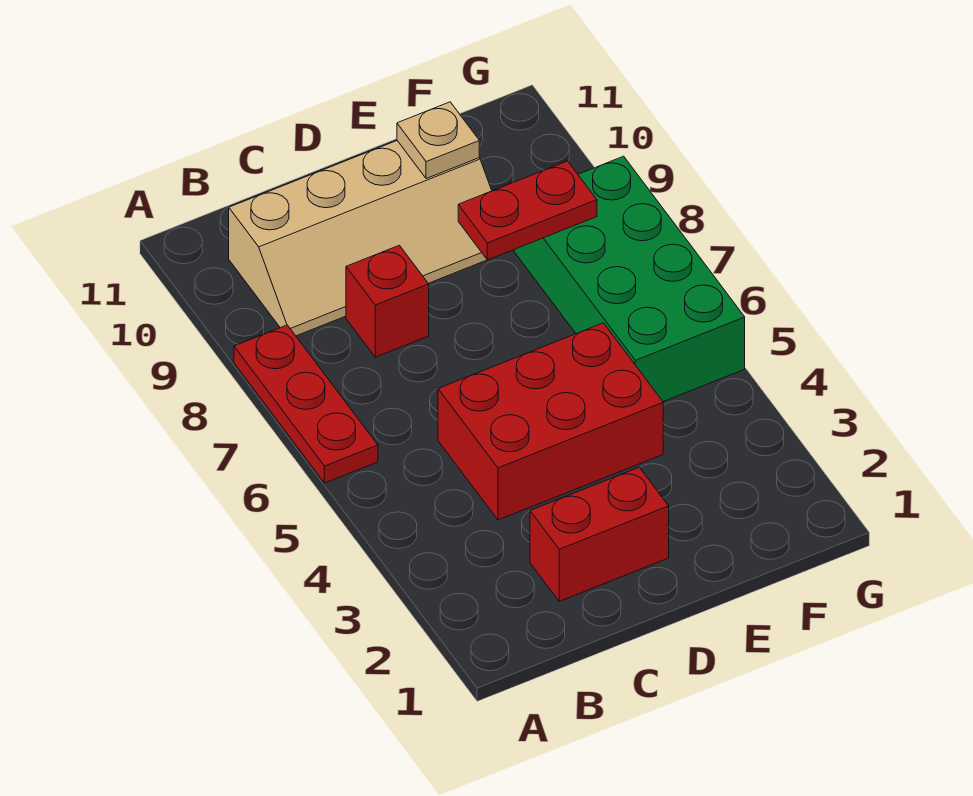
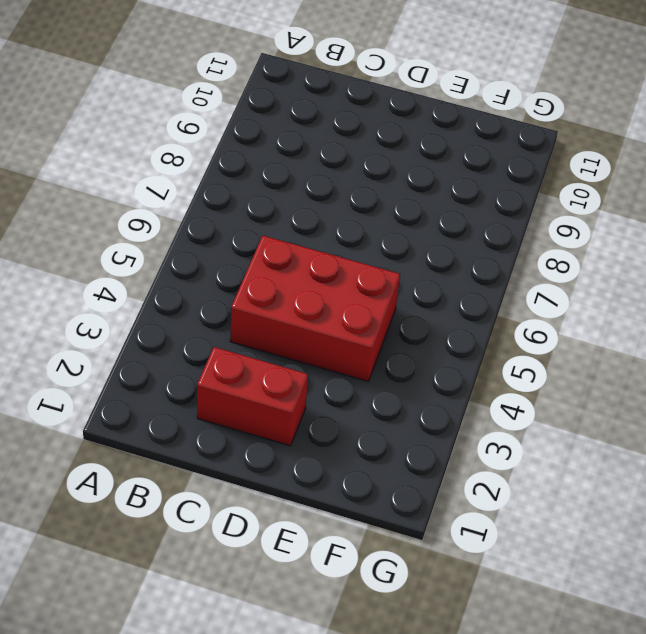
none -> red plate A6:A8 level 1
none -> tan slope B9:E10 level 1 top 10

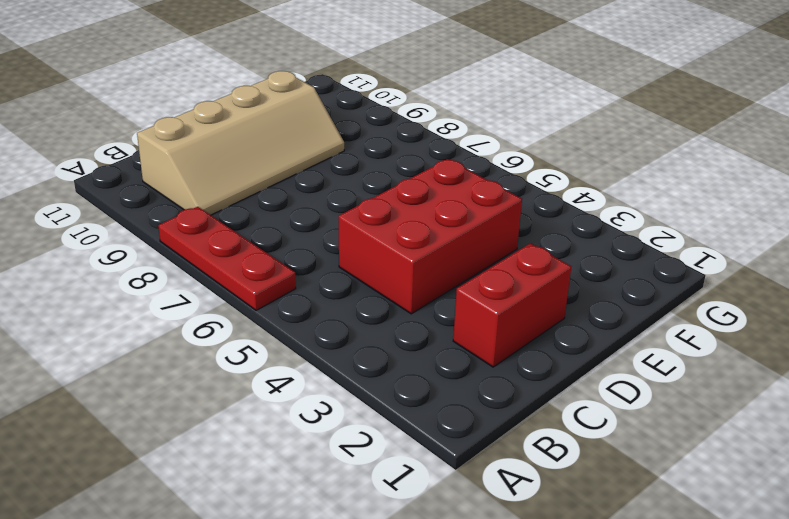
none -> red brick C8 level 1
none -> green brick F5:G8 level 1

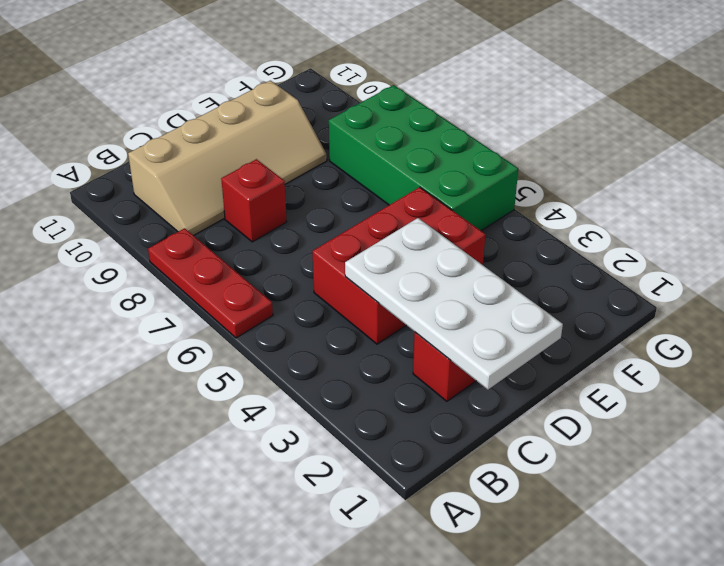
white plate C1:D4 level 2 -> none
none -> red plate E8:F8 level 2
none -> tan plate E10 level 2

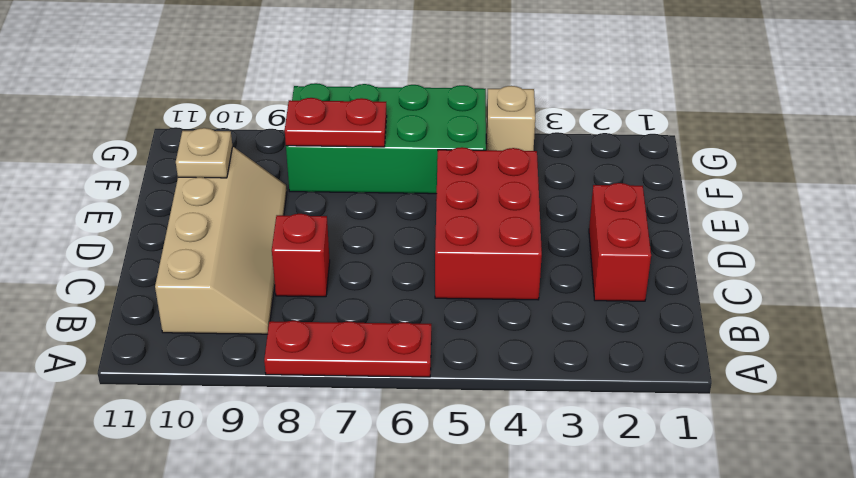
red plate F7:F8 level 2 -> red plate E8:F8 level 2
tan brick G4 level 1 -> none

